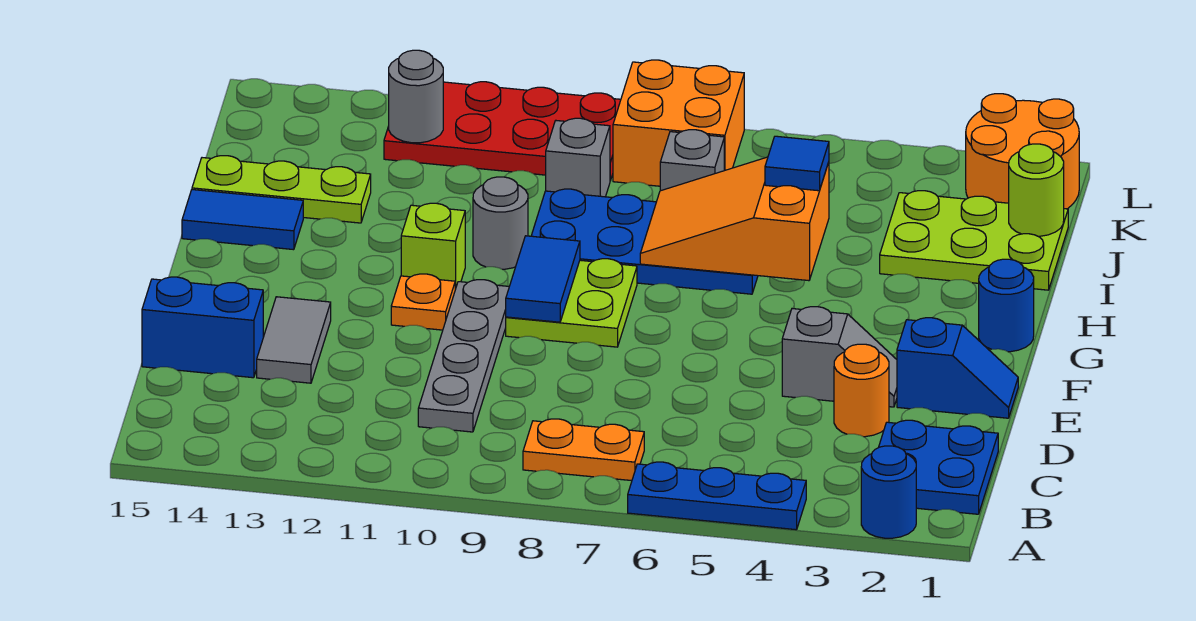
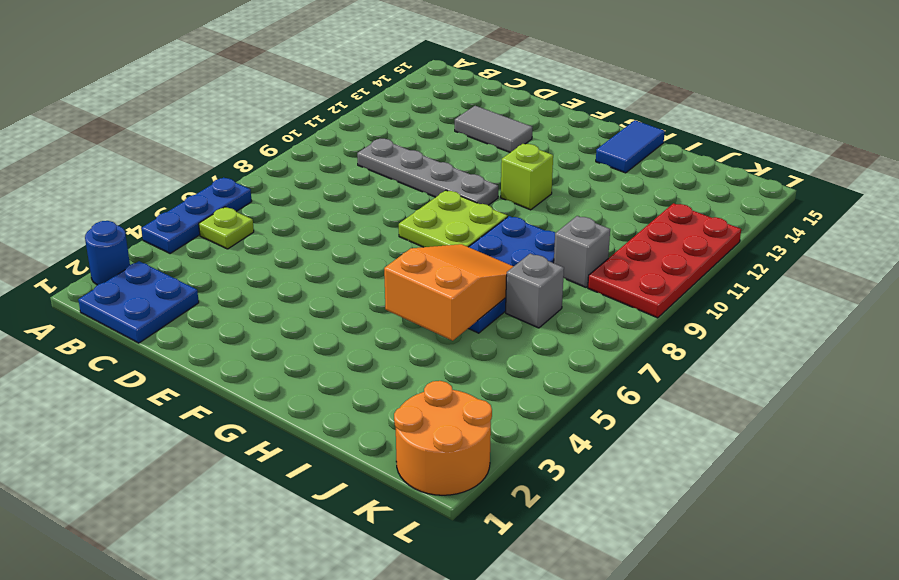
lime plate B5 level 1 -> none
none -> orange plate B7:B8 level 1
none -> orange round brick D3 level 1
none -> blue brick D14:D15 level 1

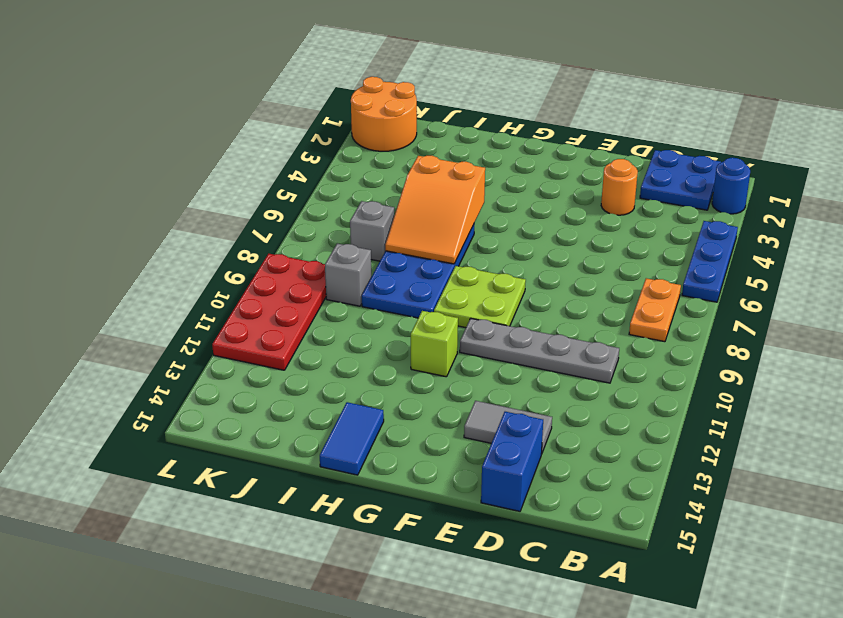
none -> blue slope E1:E2 level 1 top 2
none -> grey slope E3:E4 level 1 top 4
none -> orange plate F11 level 1

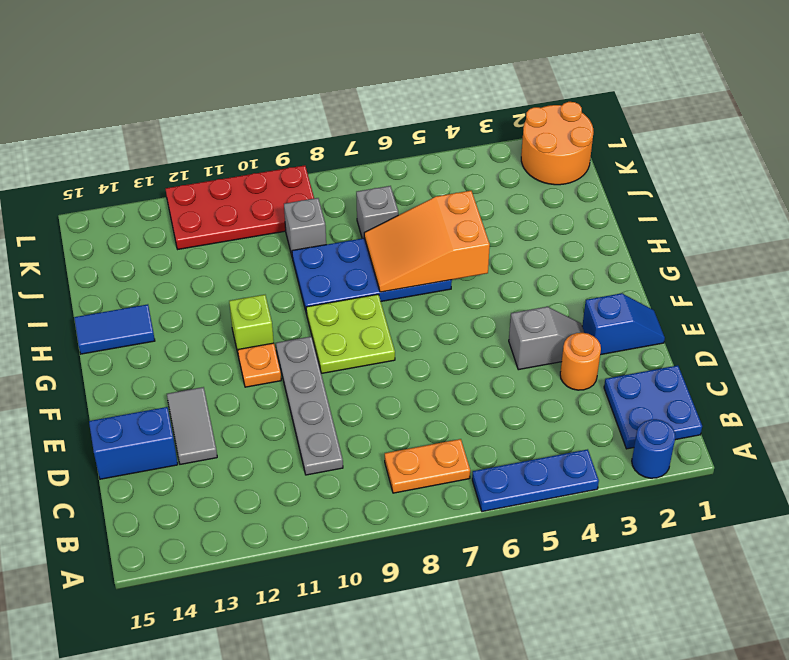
none -> blue round brick G1 level 1
none -> grey round brick H10 level 1
none -> lime plate I1:J3 level 1

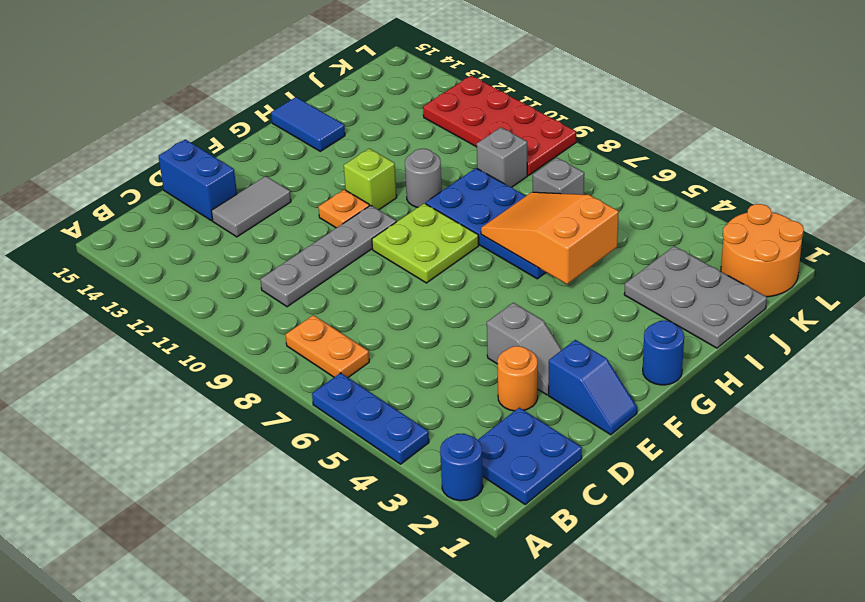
grey plate I1:J3 level 1 -> lime plate I1:J3 level 1
none -> lime plate I13:I15 level 1
none -> orange brick K7:L8 level 1
none -> blue tile F9:G9 level 2

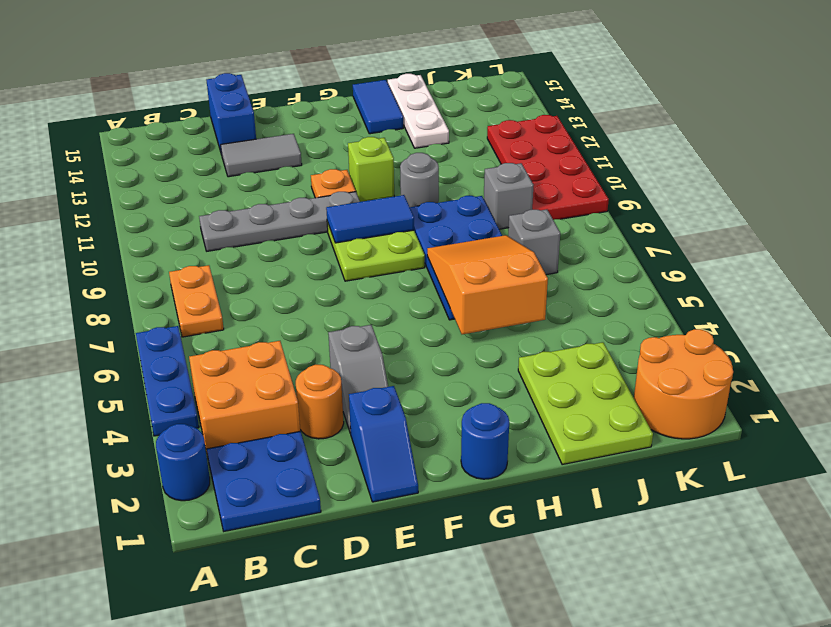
orange brick B3:C4 level 1 -> orange brick K7:L8 level 1
white plate I13:I15 level 1 -> lime plate I13:I15 level 1
none -> lime round brick J1 level 2
none -> grey round brick K12 level 2
none -> blue tile I5 level 3

